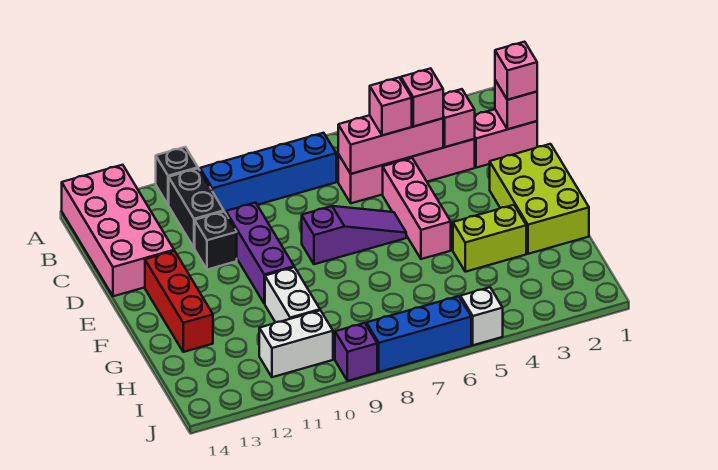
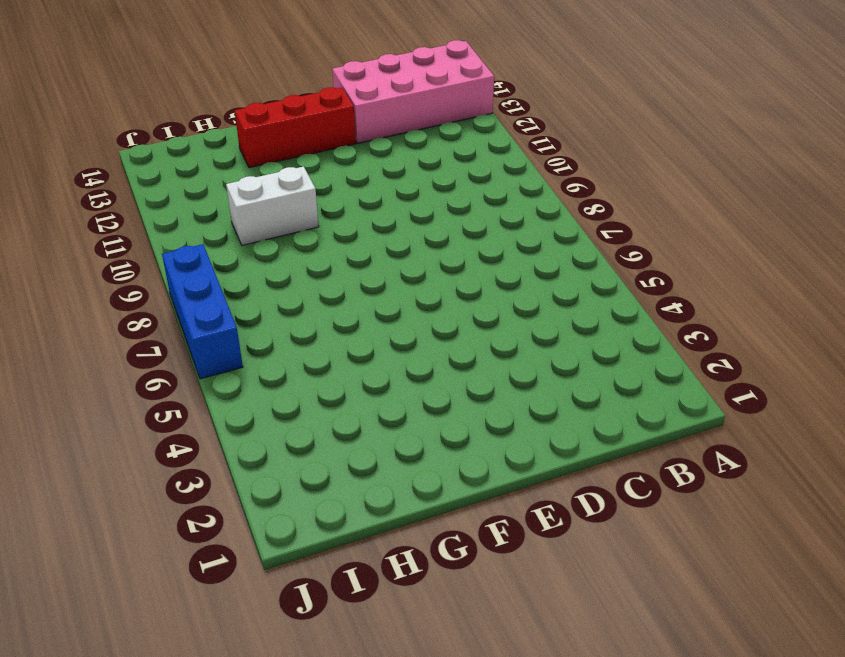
none -> black brick A11 level 1
none -> blue brick B7:B10 level 1
none -> black brick B11:C11 level 1

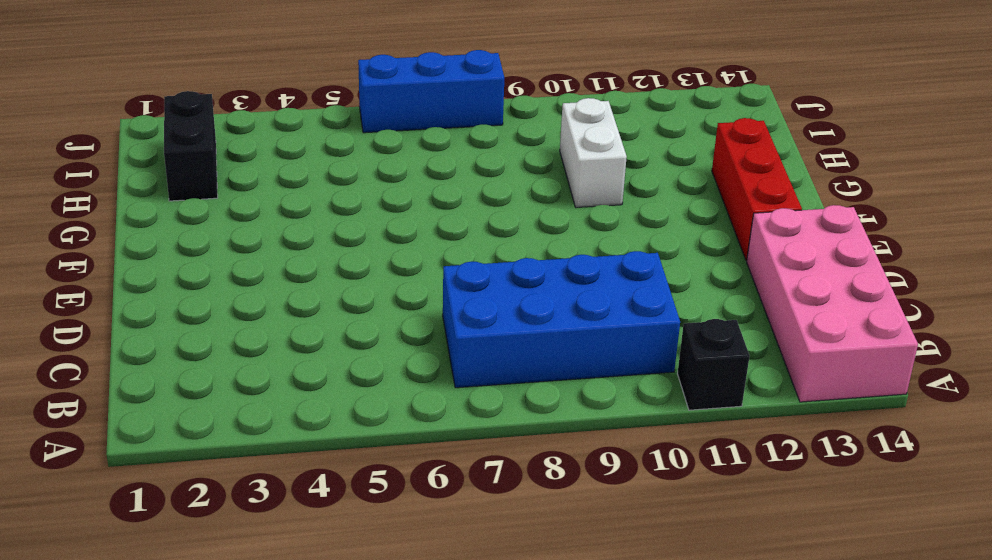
blue brick B7:C10 level 1 -> blue brick B7:B10 level 1
black brick H2:I2 level 1 -> black brick B11:C11 level 1
none -> pink brick C1:C2 level 1
none -> pink brick C3:C6 level 1
none -> pink brick D5:F5 level 1

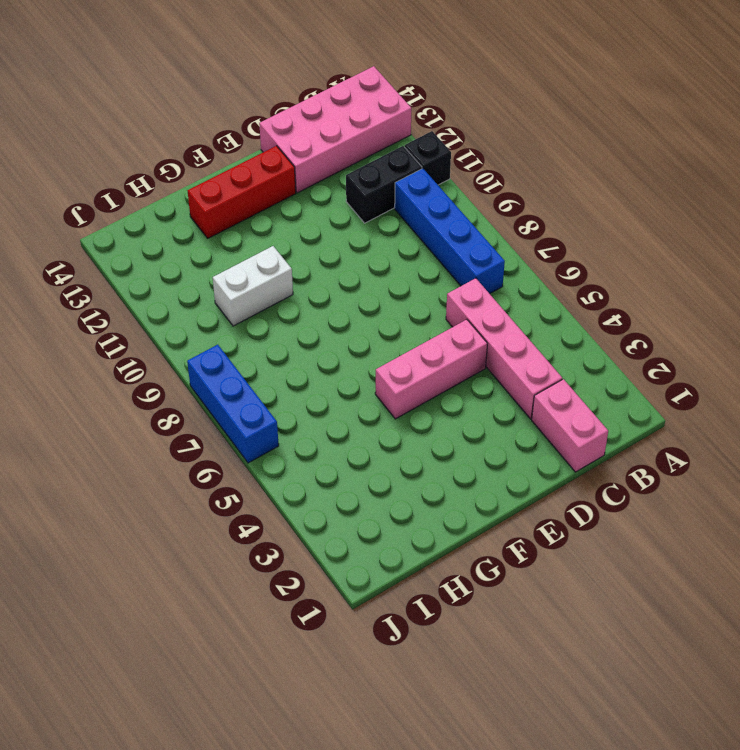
none -> purple brick D10:F10 level 1
none -> black brick D11 level 1
none -> lime brick E1:G2 level 1

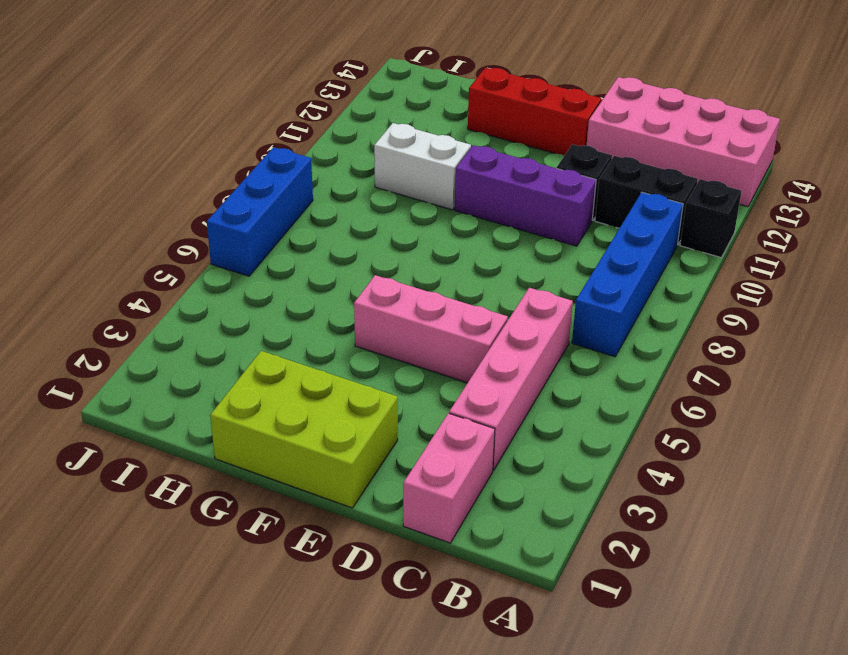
none -> purple slope E6:E8 level 1 top 8
none -> lime brick G3:G4 level 1
none -> white brick I10:I11 level 1

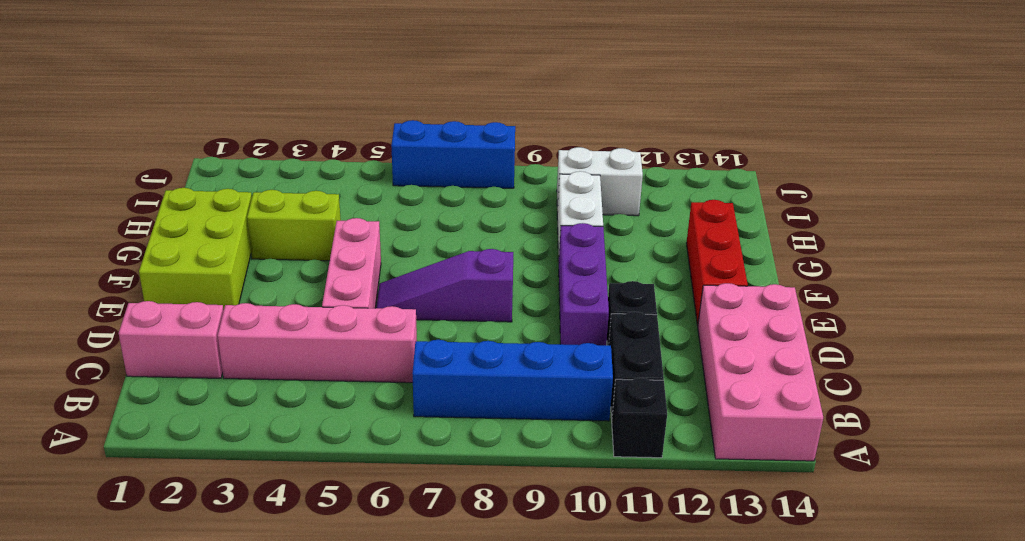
none -> white brick J5 level 1
none -> purple brick J9 level 1
none -> pink brick C1 level 2

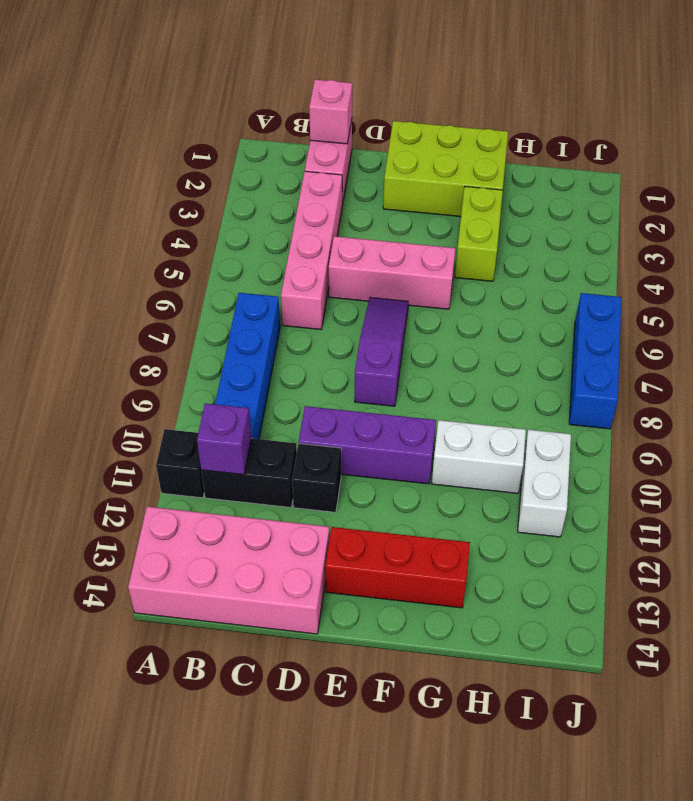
purple brick B11 level 2 -> purple brick J9 level 1
none -> white brick J5 level 1
none -> pink brick C3 level 2
none -> pink brick C4:C6 level 2

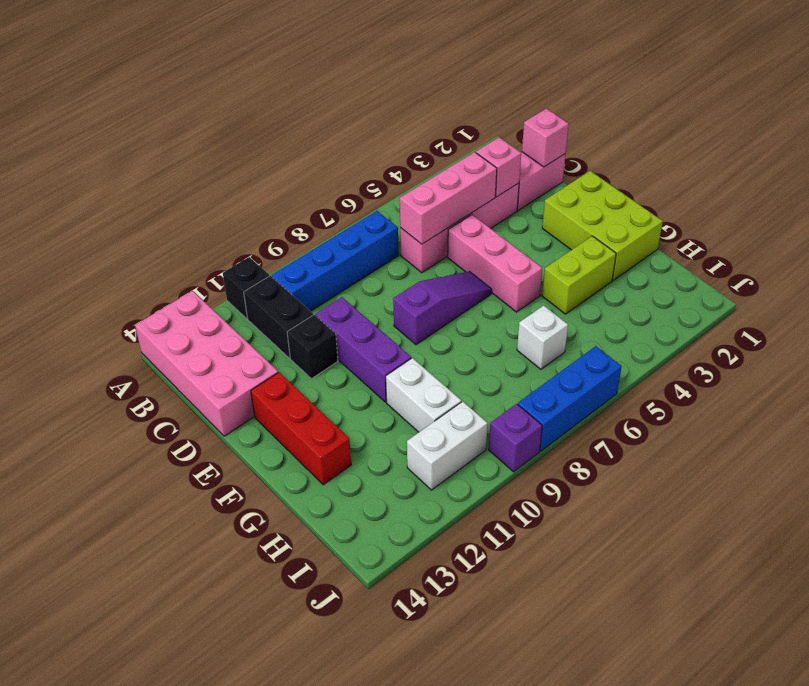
white brick H6 level 1 -> white brick J5 level 1
none -> pink brick C1 level 3
none -> pink brick C4 level 3
none -> pink brick C5 level 3

